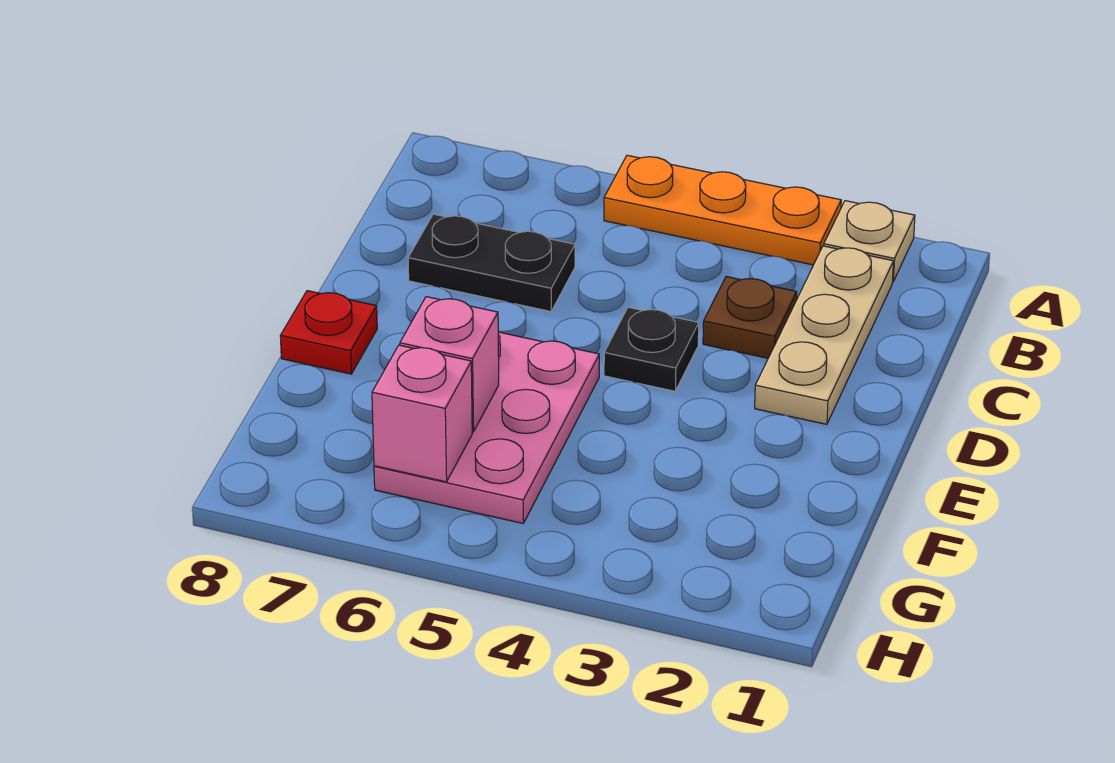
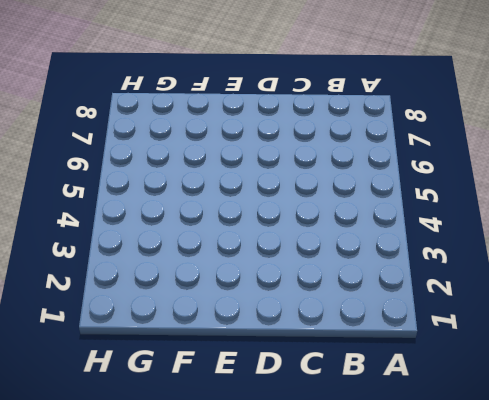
none -> tan plate A2 level 1
none -> orange plate A3:A5 level 1

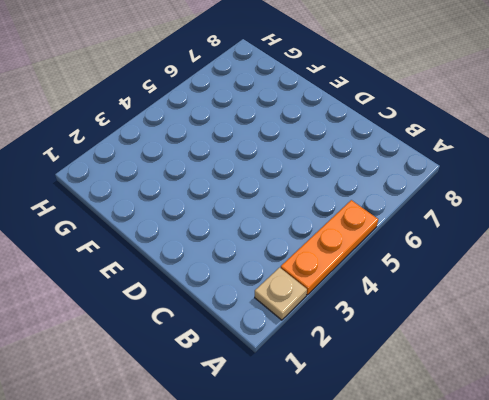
none -> tan plate B2:D2 level 1
none -> brown plate C3 level 1

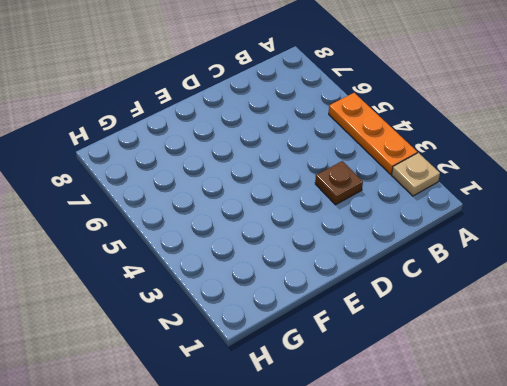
none -> tan plate B2:D2 level 1
none -> black plate C6:C7 level 1

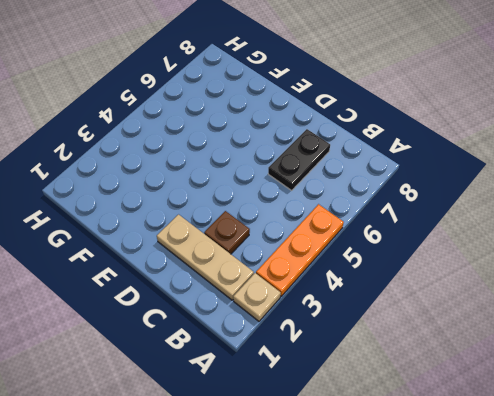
none -> black plate D4 level 1
none -> pink plate E5:G6 level 1

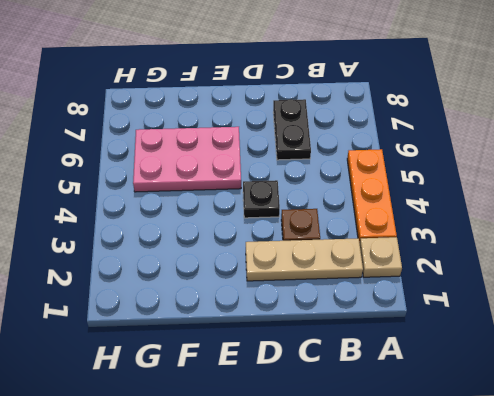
none -> red plate E8 level 1
none -> pink brick F6 level 2

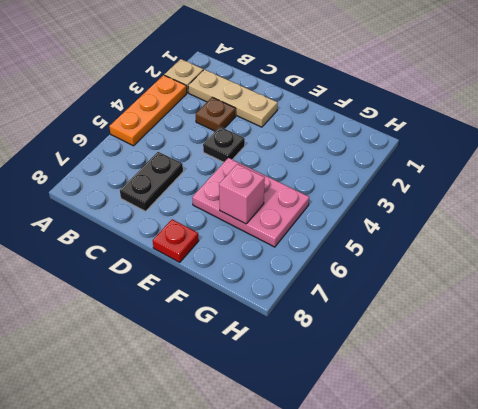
none -> pink brick G6 level 2

